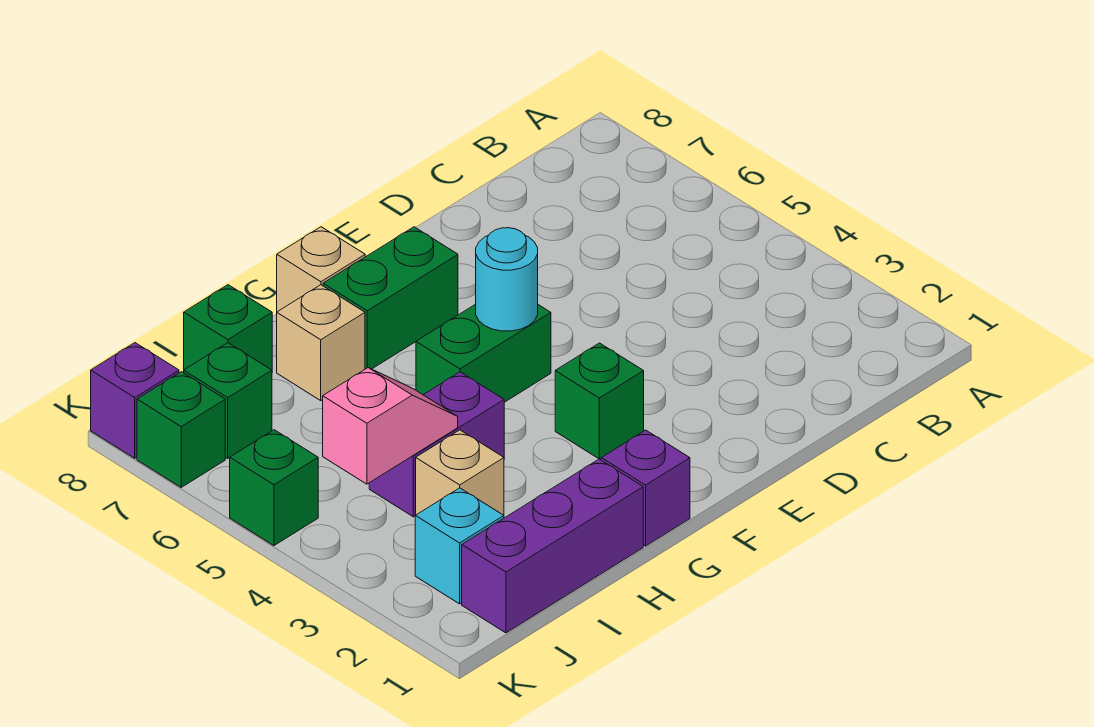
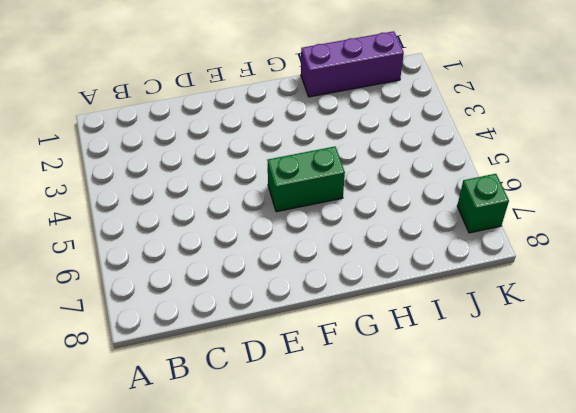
none -> green brick F3 level 1
none -> green brick F7:G7 level 1
none -> purple brick G1 level 1

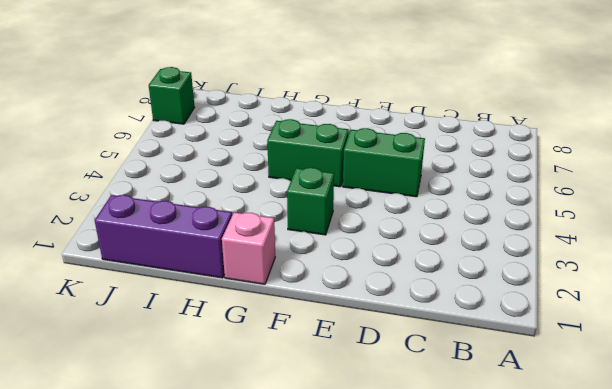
green brick D5:E5 level 1 -> green brick F7:G7 level 1
pink brick G1 level 1 -> purple brick G1 level 1
none -> tan brick G8 level 1
none -> purple brick H4:I4 level 1
none -> tan brick H7 level 1

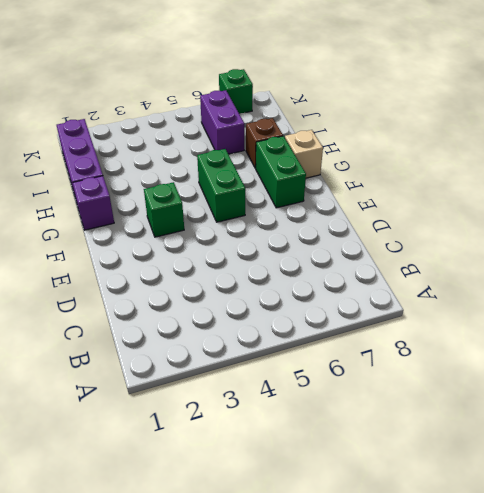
brown brick H7 level 1 -> tan brick H7 level 1
purple brick I6:J6 level 1 -> purple brick H4:I4 level 1
none -> tan brick I3 level 1
none -> green brick I8 level 1
none -> cyan brick J2 level 1

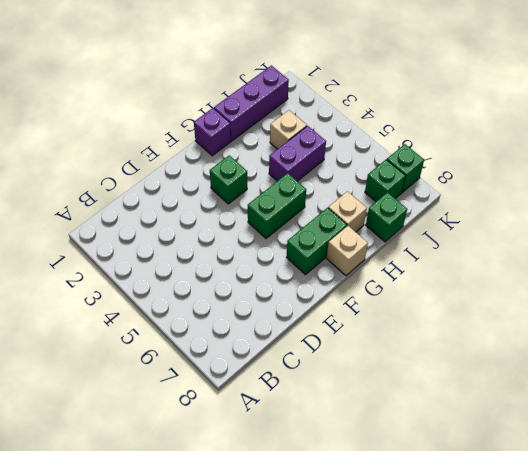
none -> cyan brick J2 level 1
none -> green brick K5 level 1
none -> purple brick K8 level 1

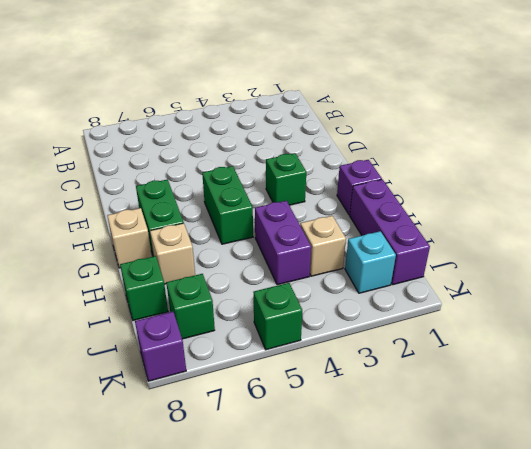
none -> green brick K7 level 1
none -> cyan round brick F5 level 2
none -> pink slope I4:J4 level 2 top J

